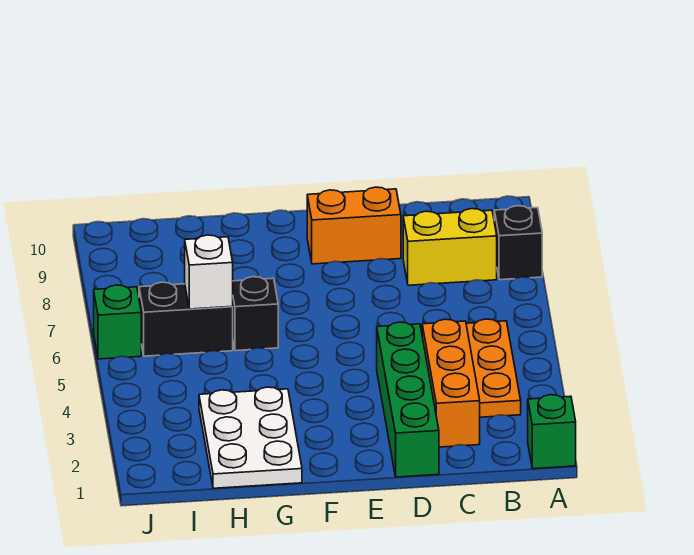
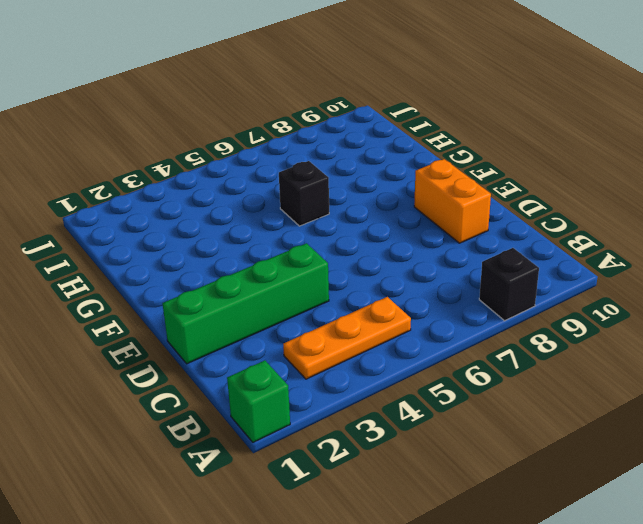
none -> yellow brick B8:C8 level 1
none -> orange brick C2:C4 level 1
none -> white plate G1:H3 level 1

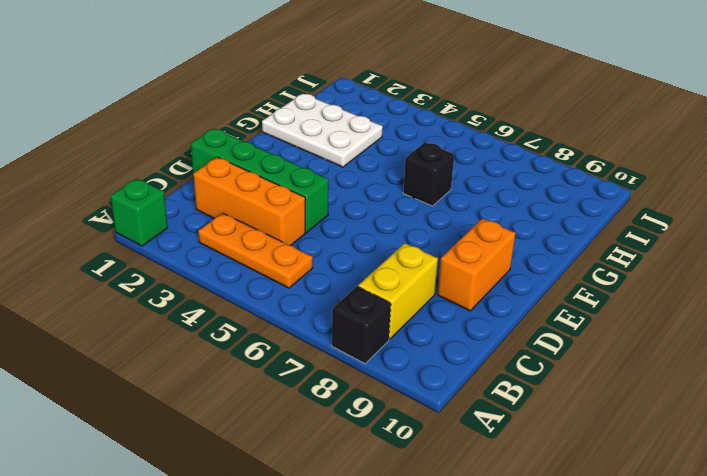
none -> black brick H6:I6 level 1
none -> green brick J6 level 1
none -> white brick H6 level 2

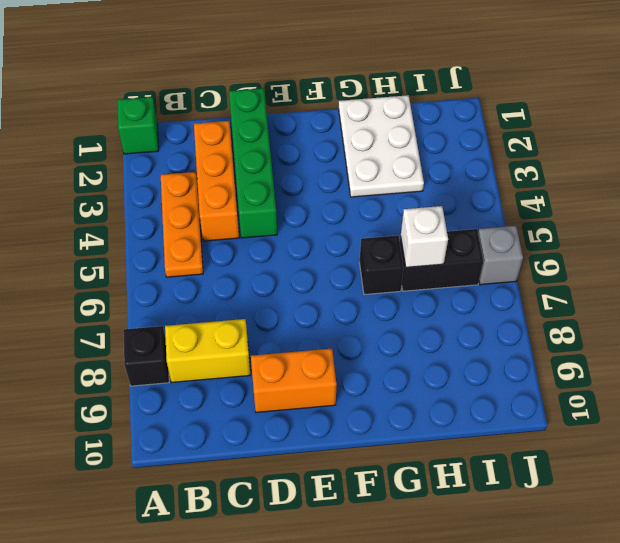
grey brick J6 level 1 -> green brick J6 level 1

